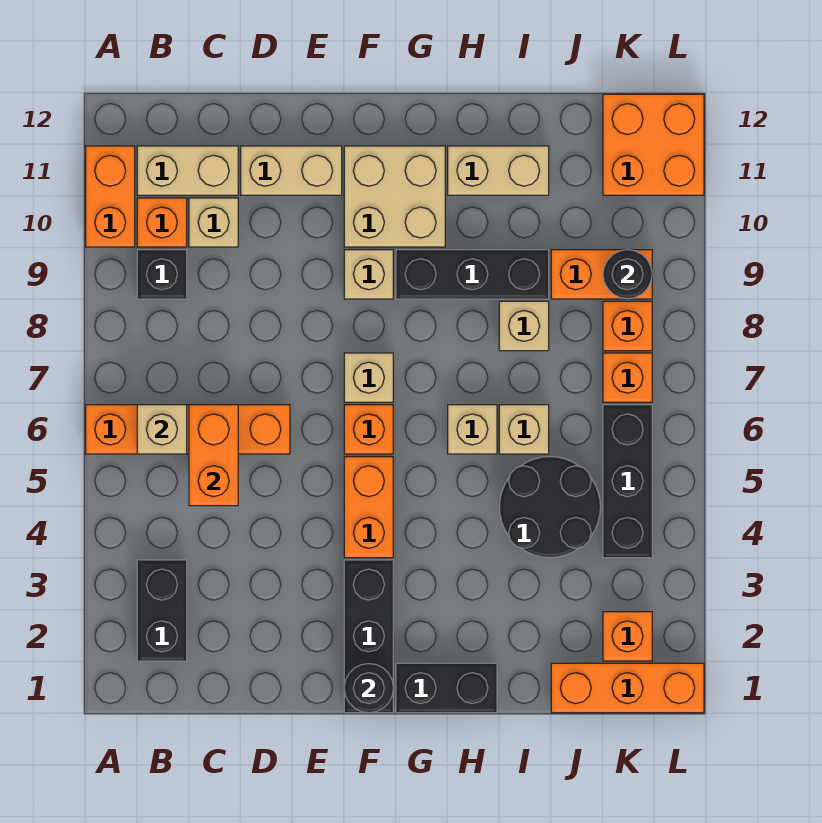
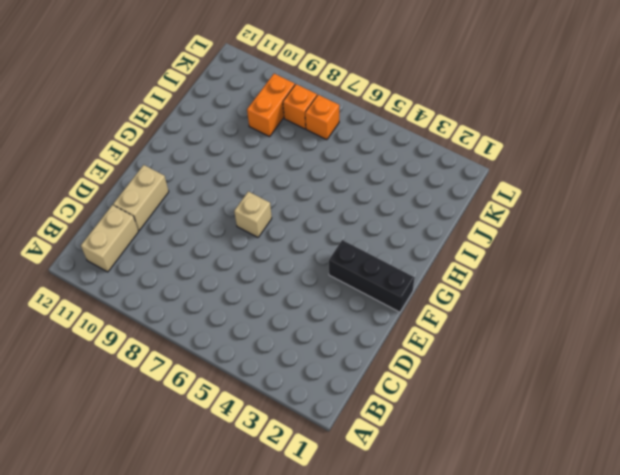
none -> orange brick A6:D6 level 1
none -> orange brick A10:A11 level 1
none -> black brick B2:B3 level 1
none -> black brick B9 level 1

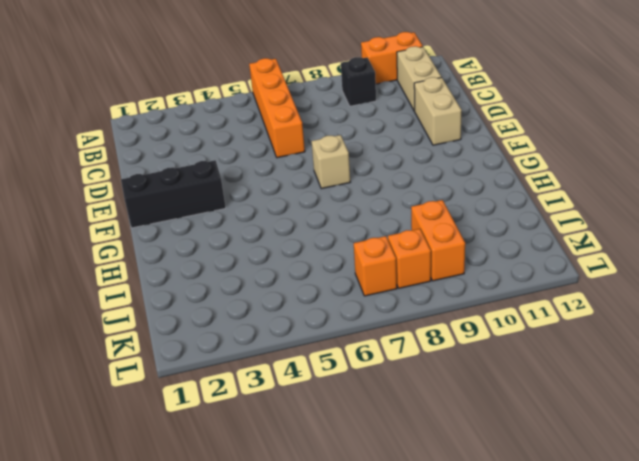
none -> black brick B2:B3 level 1
none -> orange brick B10 level 1
none -> tan brick C10 level 1
none -> orange brick F4:F5 level 1

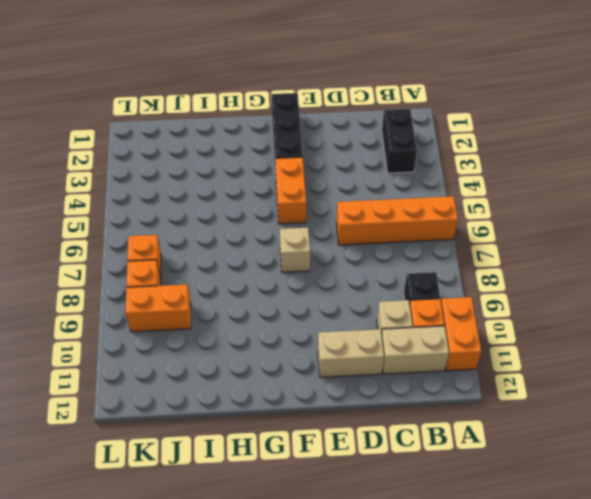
none -> orange brick F6 level 1
none -> tan brick F9 level 1
none -> tan brick F10:G11 level 1
none -> black brick G1:H1 level 1

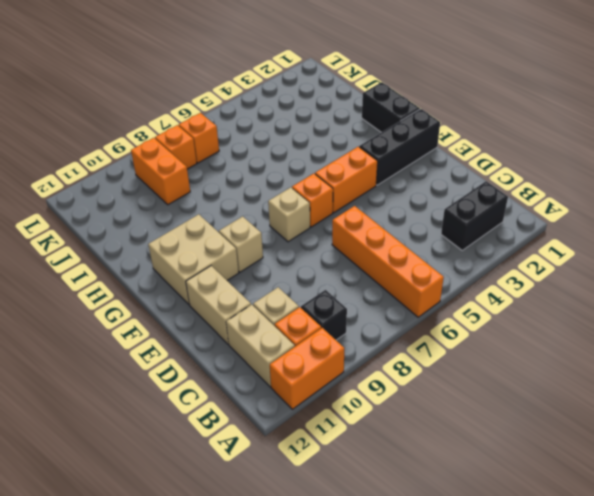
none -> black brick G9:I9 level 1
none -> tan brick H6 level 1
none -> tan brick H11:I11 level 1
none -> black round brick I4:J5 level 1

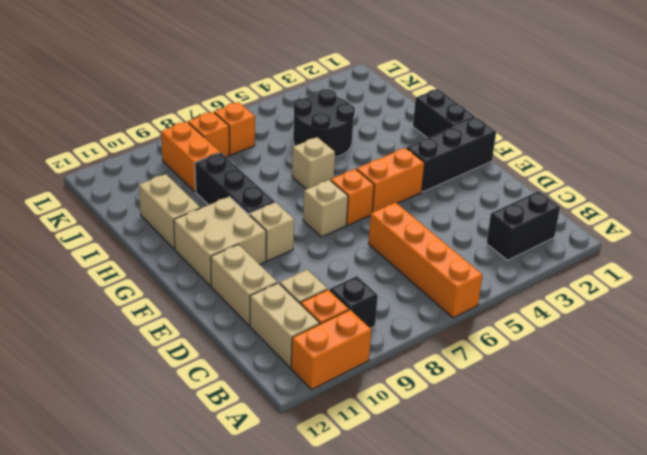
none -> tan brick I6 level 1
none -> tan brick I8 level 1
none -> orange brick J1:L1 level 1
none -> orange brick K2 level 1

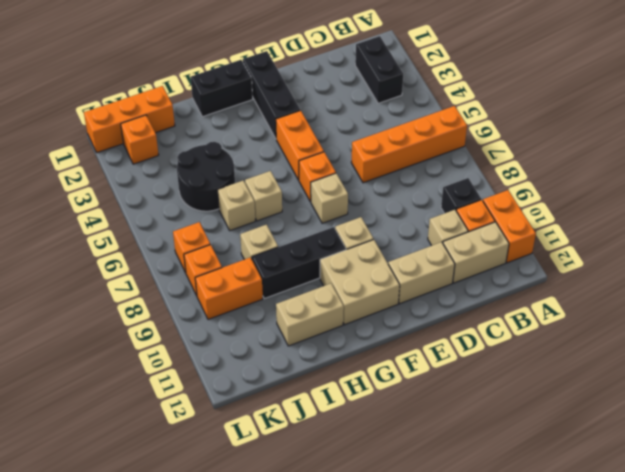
none -> black brick K4:K6 level 1
none -> orange brick K11:L12 level 1
none -> tan brick B6 level 2
none -> orange brick C5:C6 level 2

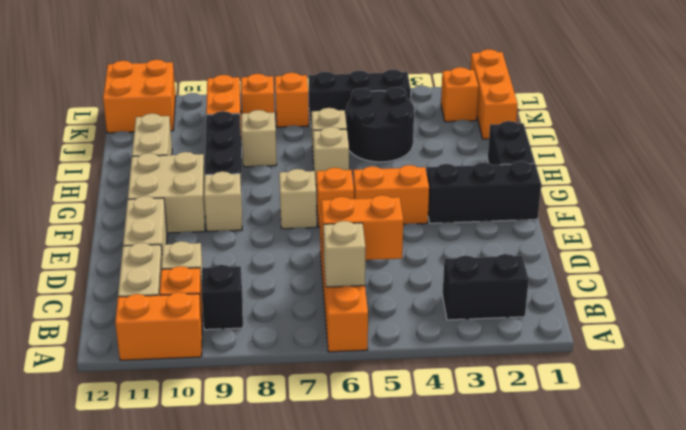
none -> black round brick F1 level 2
none -> black round brick K9 level 2

